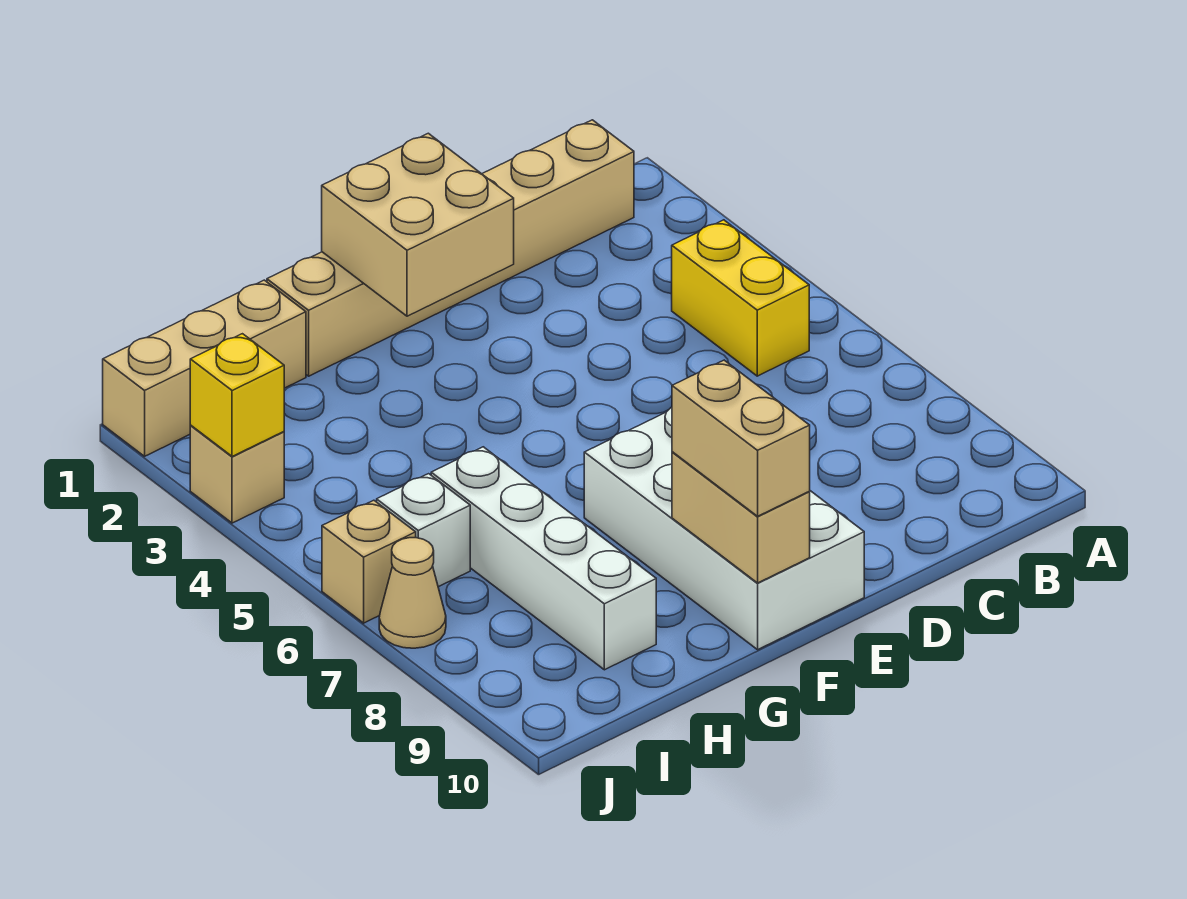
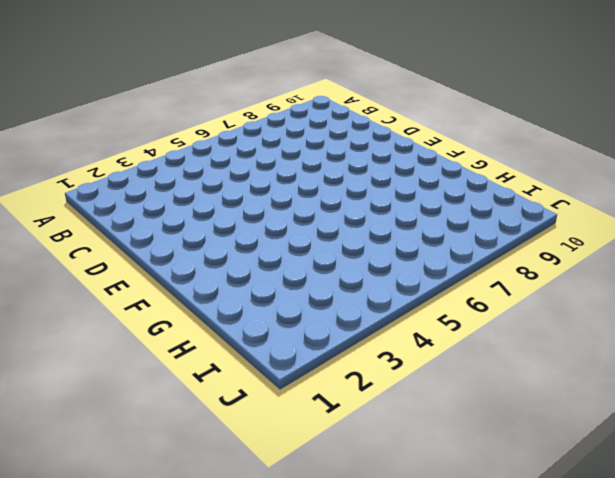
none -> tan brick B1:G1 level 1
none -> yellow brick B4:B5 level 1
none -> white brick E7:F10 level 1

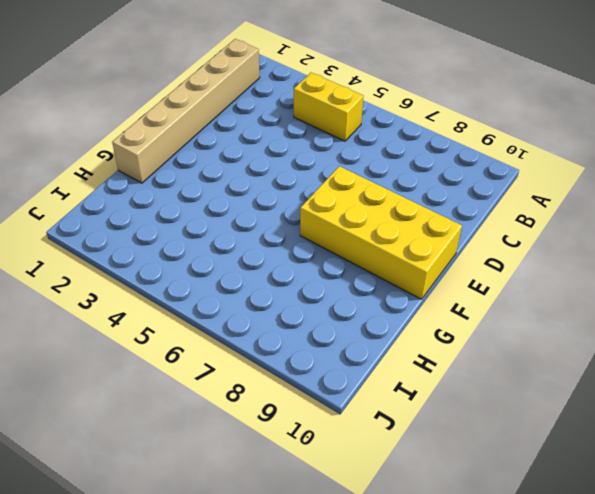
yellow brick E7:F10 level 1 -> white brick E7:F10 level 1
none -> tan brick H1:J1 level 1
none -> white brick H6:H9 level 1
none -> white brick I6 level 1

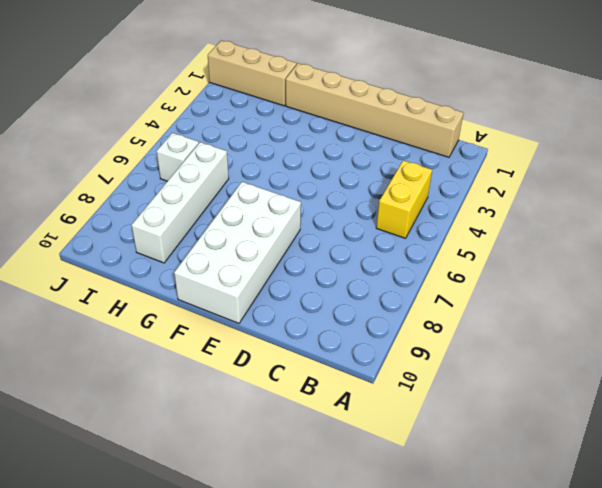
none -> tan brick J3 level 1
none -> tan brick J6 level 1
none -> tan cone J7 level 1

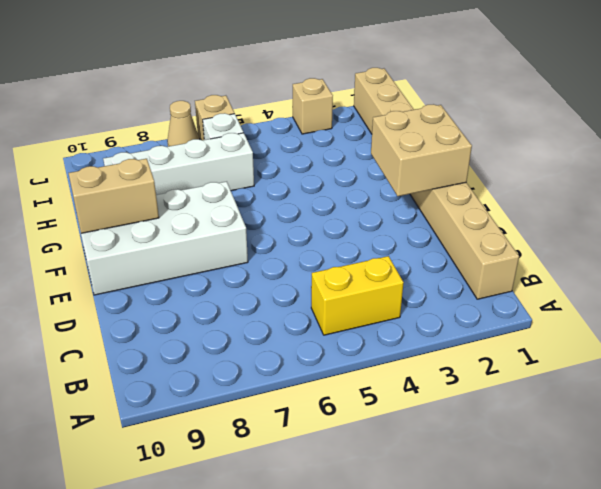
none -> yellow brick J3 level 2
none -> tan brick F9:F10 level 3

